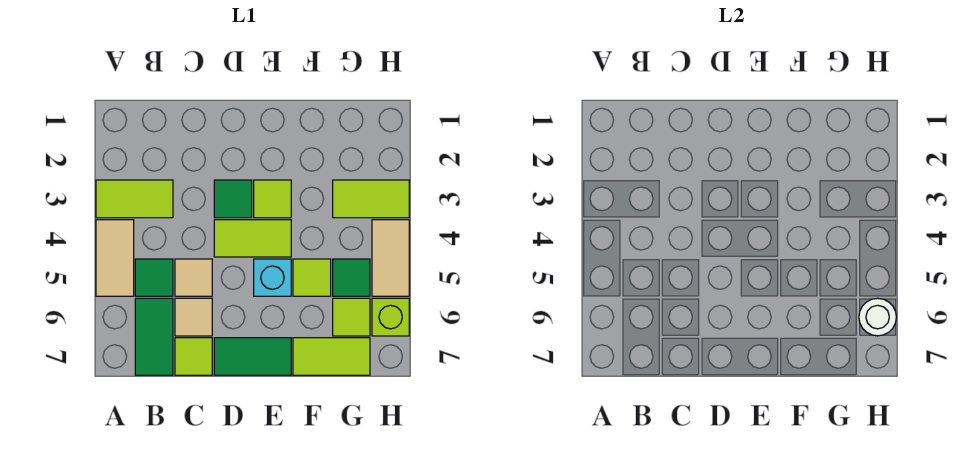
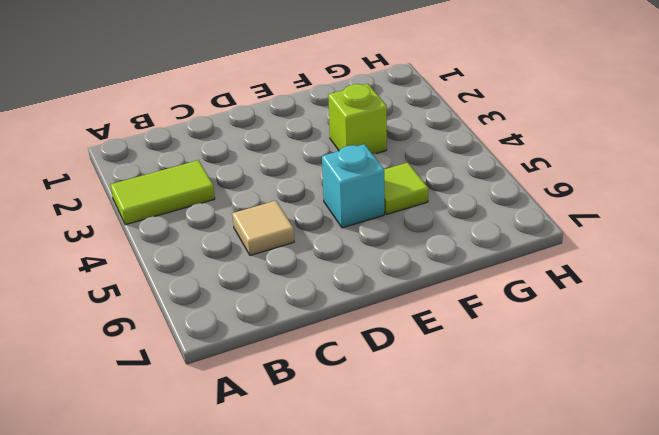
lime brick F3 level 1 -> lime brick H6 level 1
none -> tan tile A4:A5 level 1
none -> green tile B5 level 1
none -> green tile B6:B7 level 1

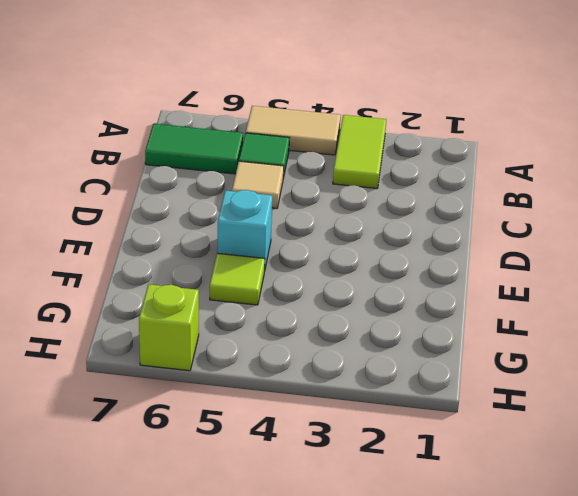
none -> tan tile C6 level 1
none -> lime tile C7 level 1
none -> green tile D3 level 1

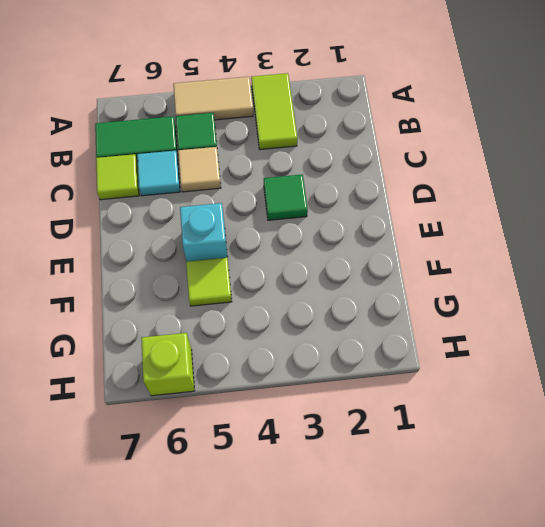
cyan tile C6 level 1 -> tan tile C6 level 1
none -> lime tile D4:E4 level 1
none -> green tile D7:E7 level 1
none -> lime tile E3 level 1

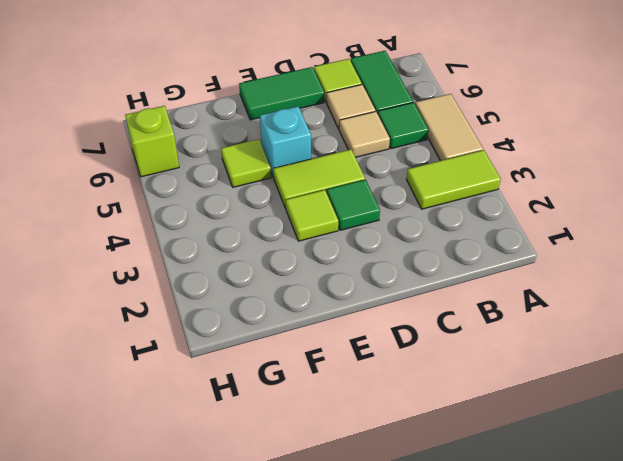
none -> lime tile F7:G7 level 1
none -> lime tile G3:H3 level 1
none -> green tile G5 level 1

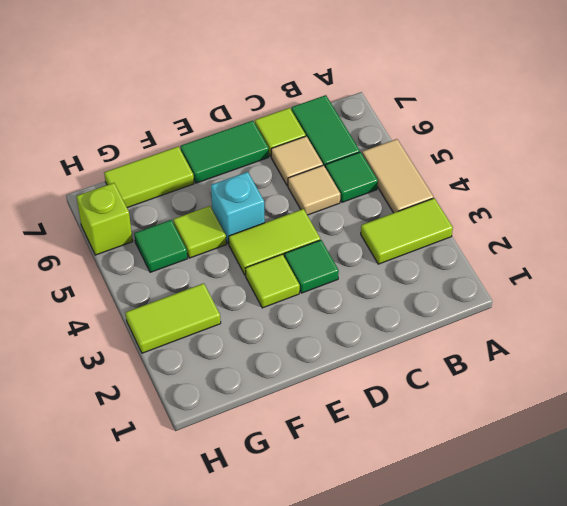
none -> lime tile G6 level 1
none -> tan tile H4:H5 level 1
none -> white round brick H6 level 2

